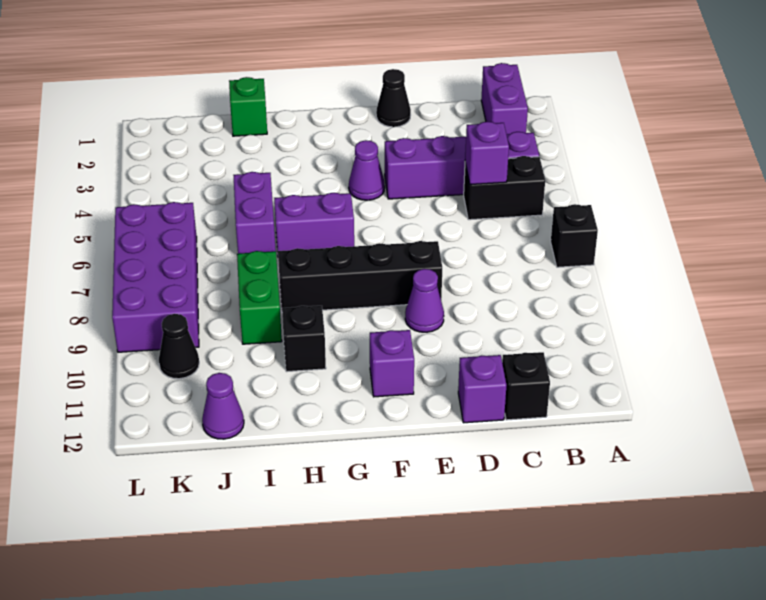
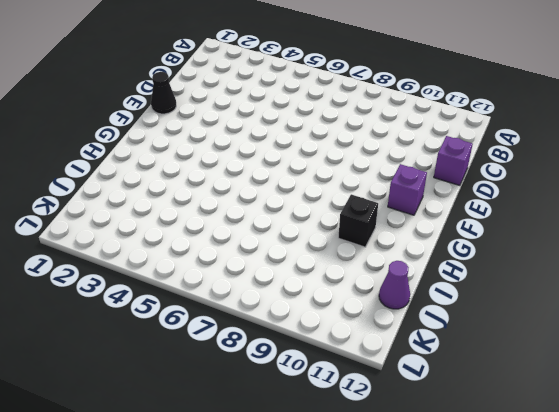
none -> black brick A7 level 1
none -> purple brick B1:B2 level 1
none -> purple brick B4:E4 level 1

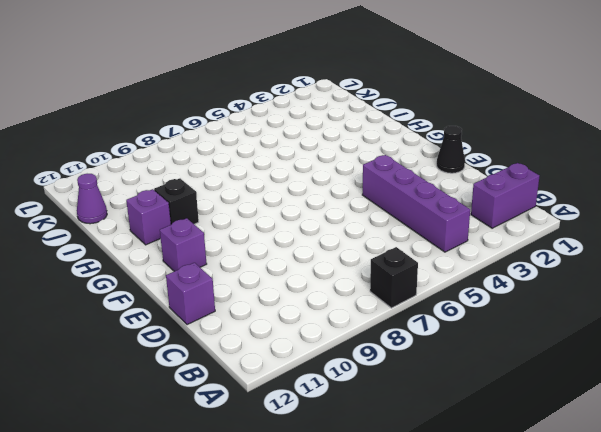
purple brick H11 level 1 -> purple brick C5 level 2
none -> black brick B5:C5 level 1
none -> black brick C12 level 1
none -> black brick E8:H8 level 1

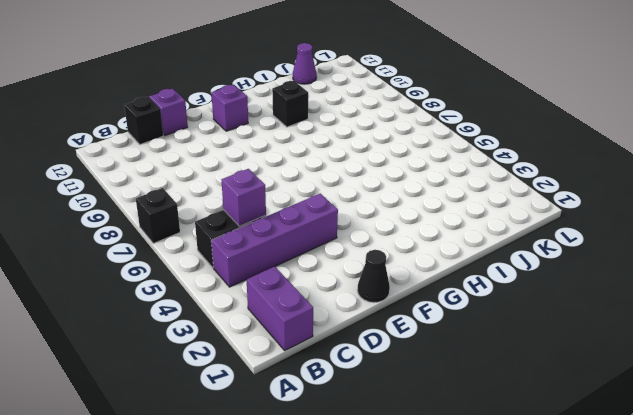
none -> black brick E8:H8 level 1
none -> purple cone E9 level 1
none -> purple cone F4 level 1

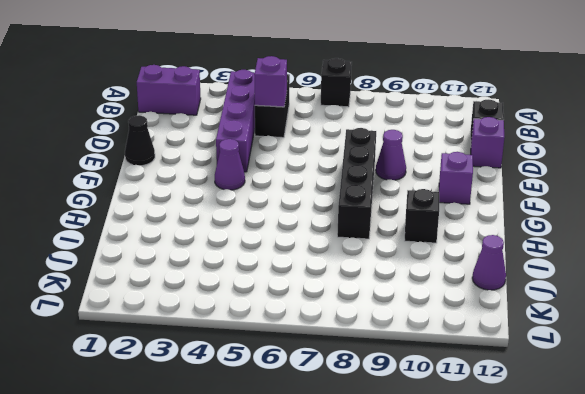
none -> purple brick G6:H6 level 1
none -> green brick I1 level 1
none -> purple brick I5:I6 level 1

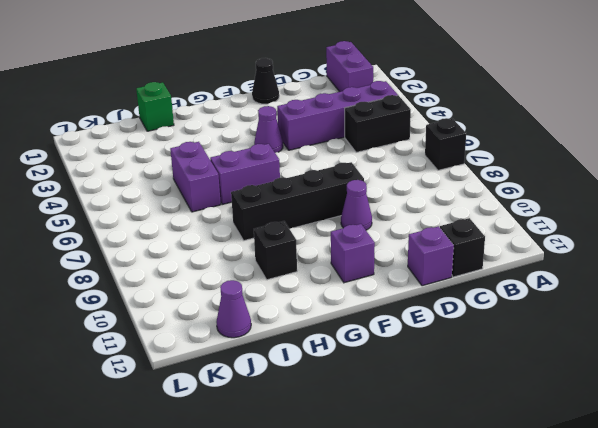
none -> green brick I8:I9 level 1
none -> purple brick K6:L9 level 1
none -> black cone K10 level 1

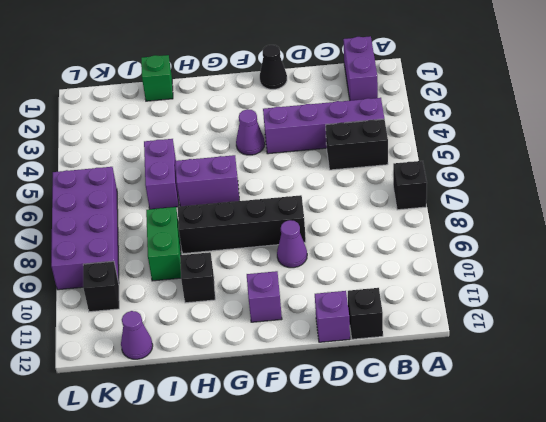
black brick K10 level 1 -> black cone K10 level 1
none -> purple brick C5 level 2

